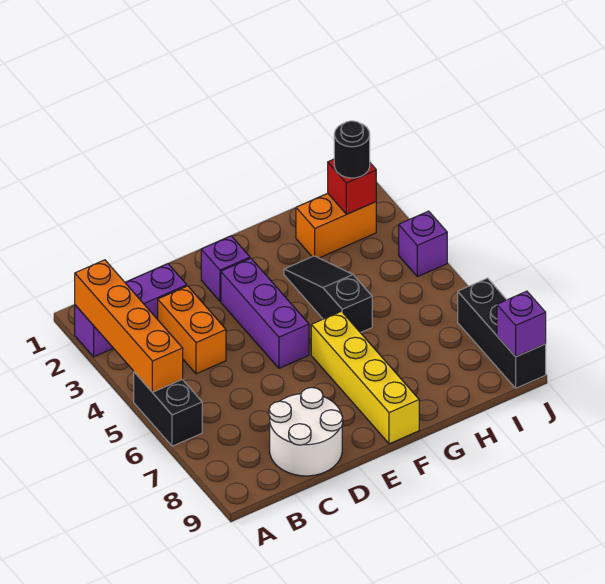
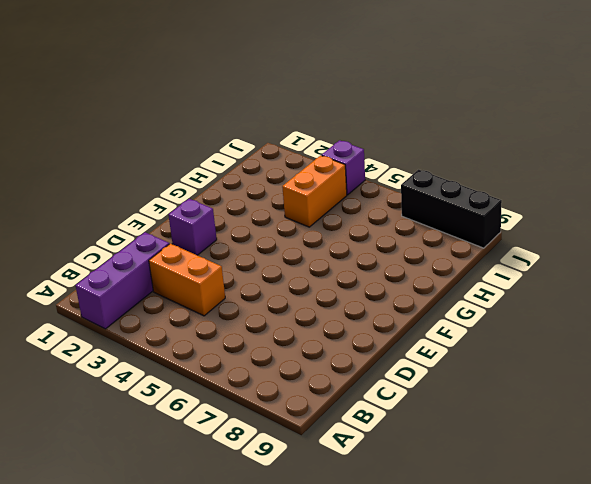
orange brick H4:I4 level 1 -> orange brick H2:I2 level 1
none -> black brick A5:A6 level 1
none -> white round brick C8:D9 level 1
none -> purple brick E3:E5 level 1

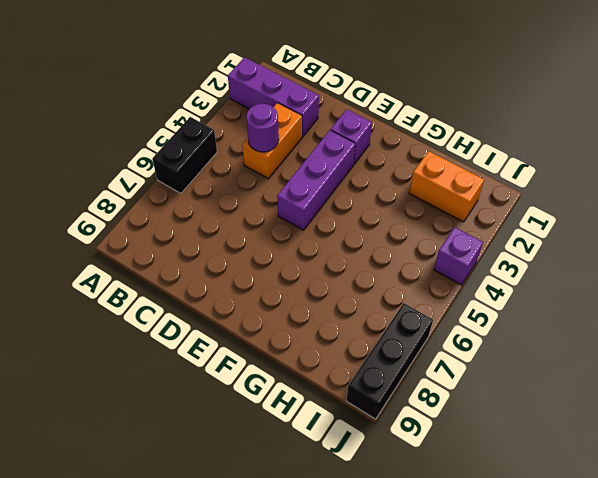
purple round brick C4 level 2 -> none
none -> white round brick C8:D9 level 1
none -> yellow brick F6:F9 level 1
none -> black slope G3:G5 level 1 top 5

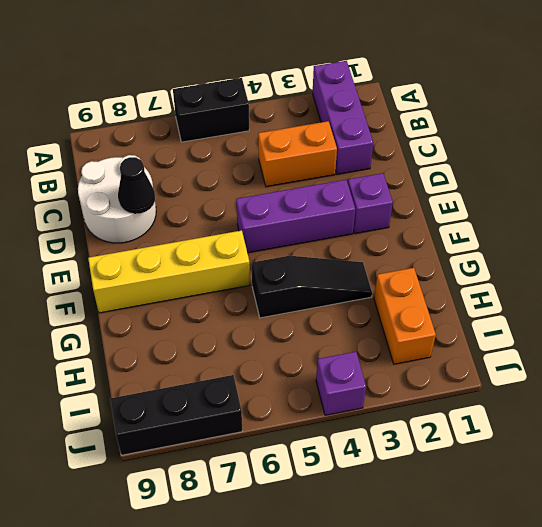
black cone D8 level 2 -> none
none -> orange brick A2:A5 level 2
none -> red brick I2 level 2
none -> purple brick J9 level 2

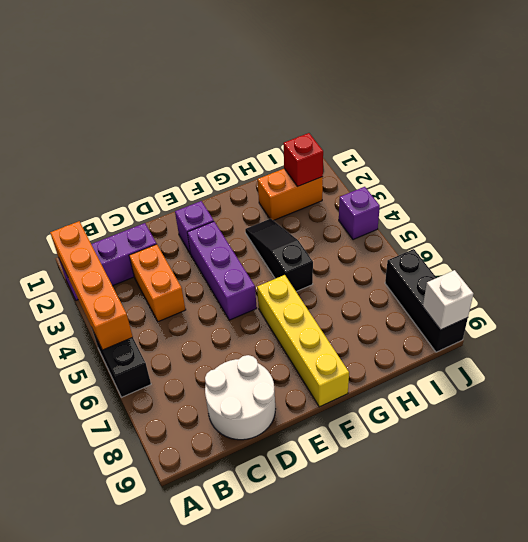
white brick J9 level 2 -> purple brick J9 level 2
none -> black round brick I2 level 3

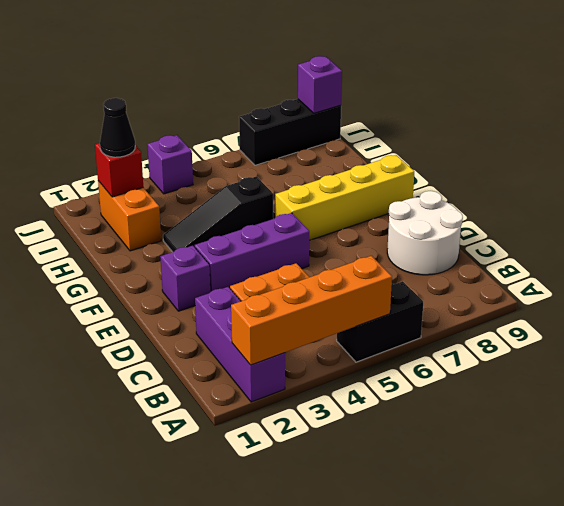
black cone I2 level 3 -> black round brick I2 level 3

